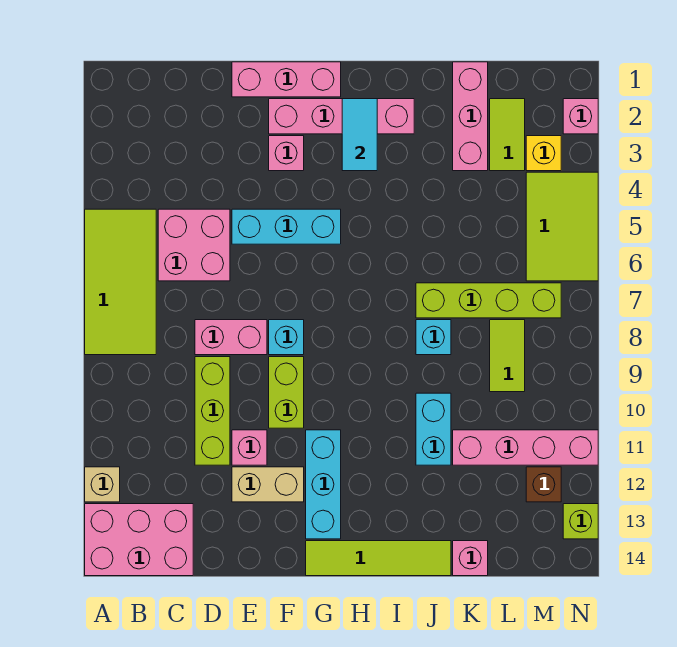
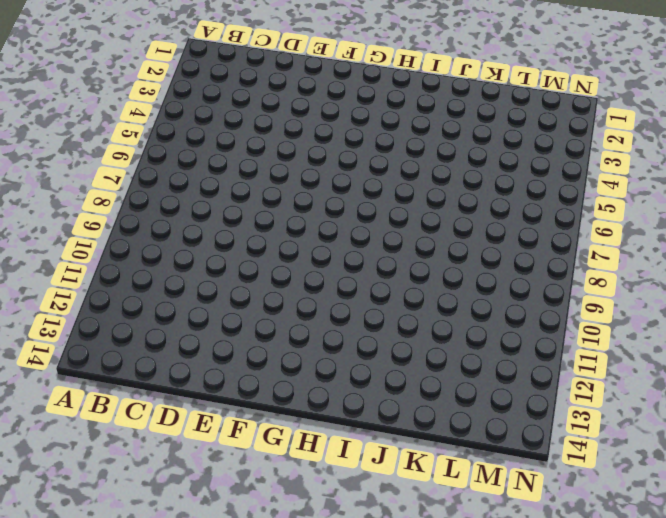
none -> lime tile A5:B8 level 1
none -> tan brick A12 level 1
none -> pink brick A13:C14 level 1
none -> pink brick C5:D6 level 1

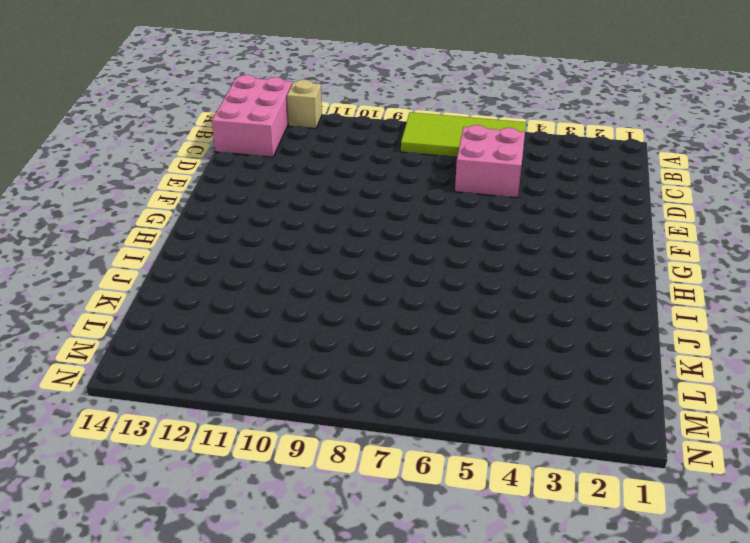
none -> pink brick D8:E8 level 1
none -> lime brick D9:D11 level 1
none -> pink brick E1:G1 level 1
none -> cyan brick E5:G5 level 1

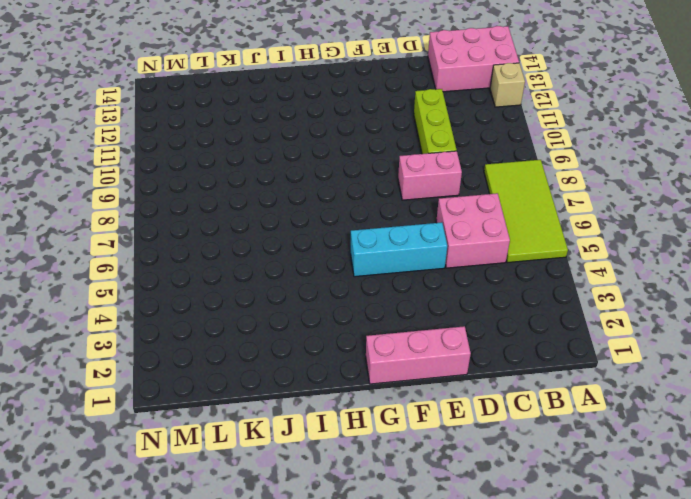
none -> pink brick E11 level 1
none -> tan brick E12:F12 level 1
none -> pink brick F2:I2 level 1
none -> pink brick F3 level 1

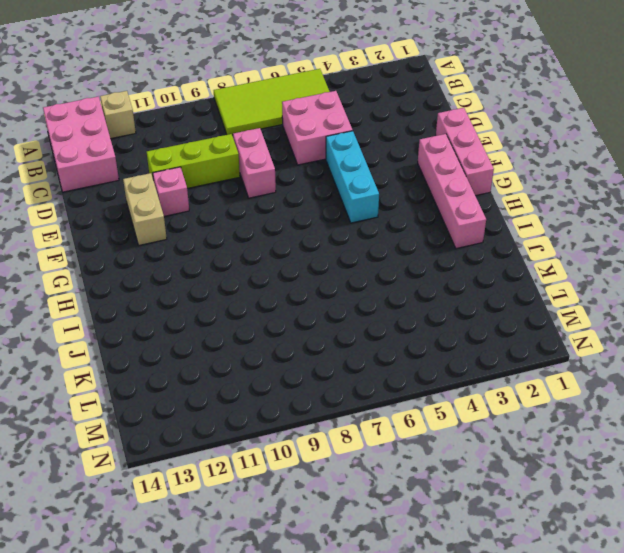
none -> pink brick F3 level 1
none -> cyan brick F8 level 1
none -> lime brick F9:F10 level 1
none -> cyan brick G11:G13 level 1

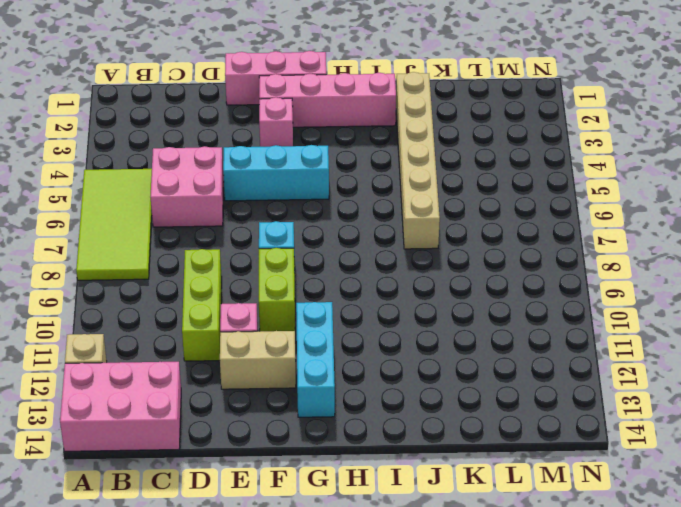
tan brick J2:J7 level 1 -> lime brick J7:M7 level 1
none -> pink brick D8:E8 level 1
none -> lime tile G14:J14 level 1
none -> cyan brick J8 level 1
none -> cyan brick J10:J11 level 1

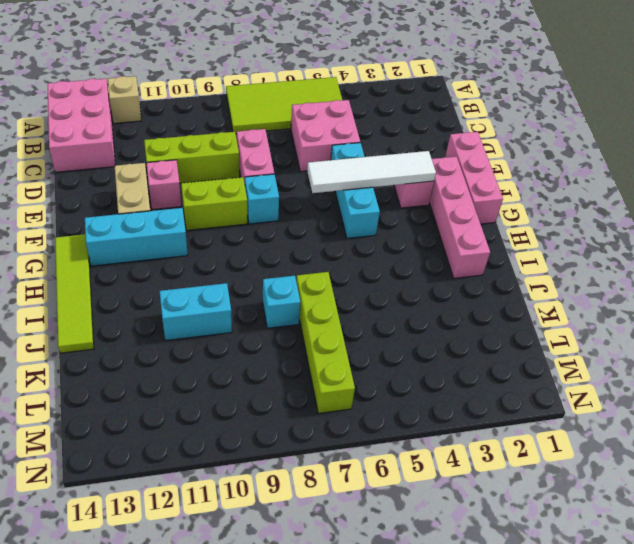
white tile F3:F6 level 2 -> none
none -> pink brick K1:K3 level 1
none -> pink brick K11:N11 level 1
none -> pink brick K14 level 1
none -> lime tile L2:L3 level 1

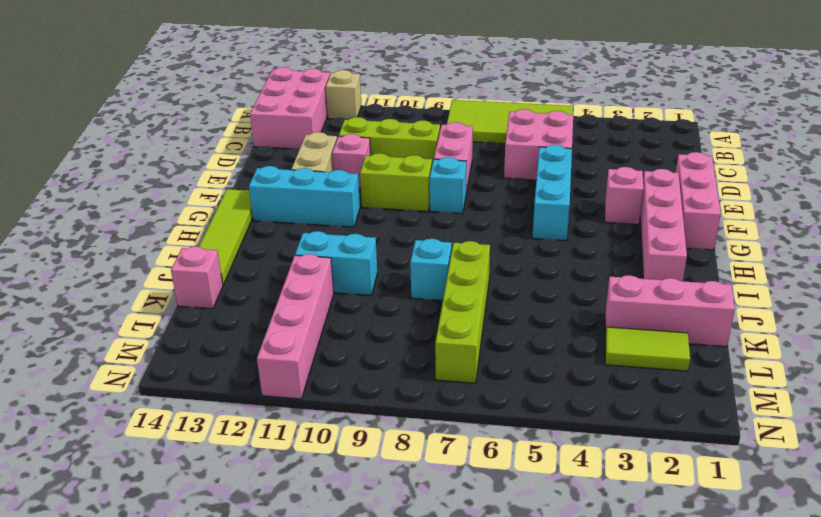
none -> lime tile L8:L9 level 1
none -> yellow brick M3 level 1
none -> lime tile M4:N6 level 1
none -> brown brick M12 level 1

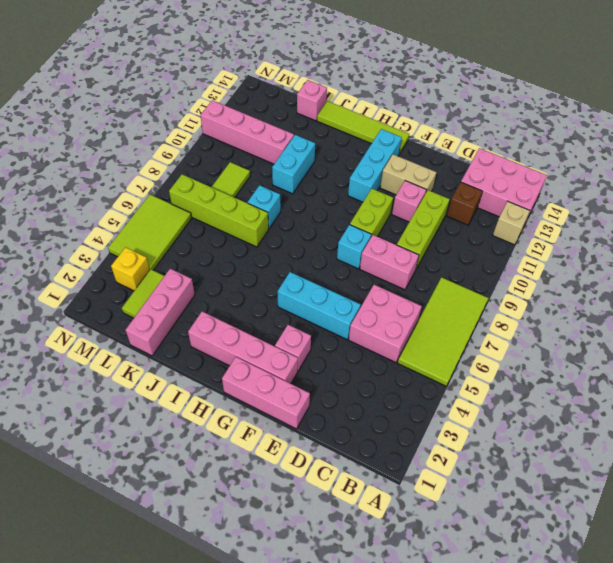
brown brick C12 level 1 -> brown brick M12 level 1
none -> pink brick N2 level 1
none -> lime brick N13 level 1
none -> cyan tile H2:H3 level 2

